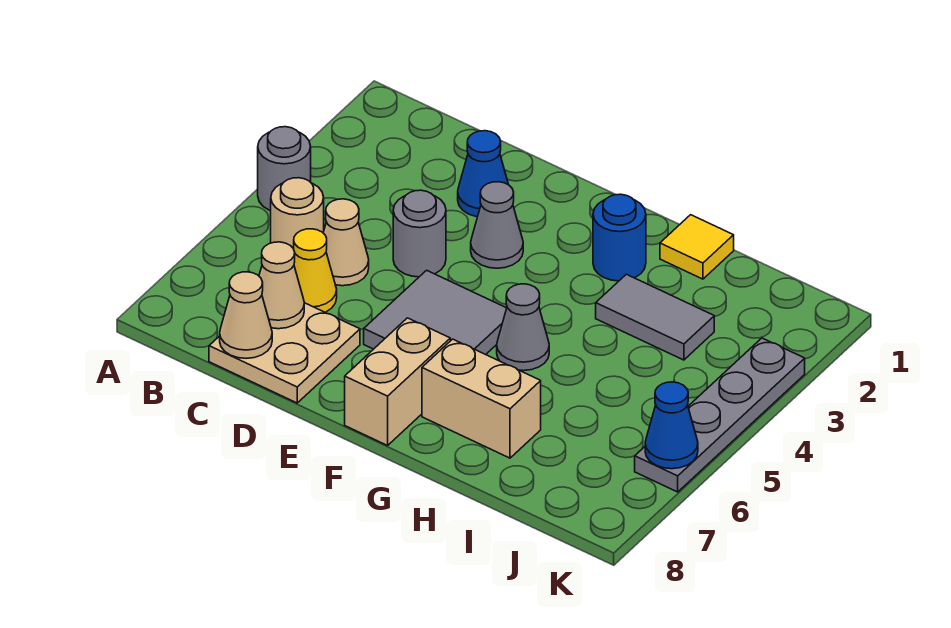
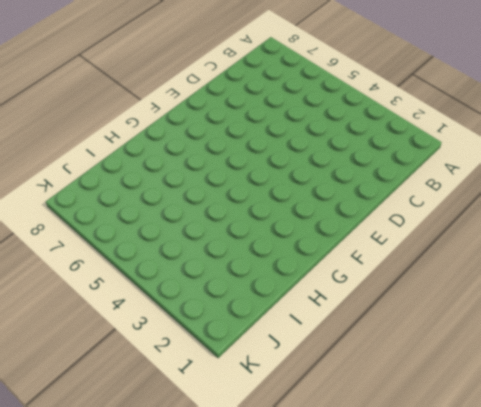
none -> grey round brick A4 level 1
none -> tan round brick B5 level 1
none -> tan cone C5 level 1

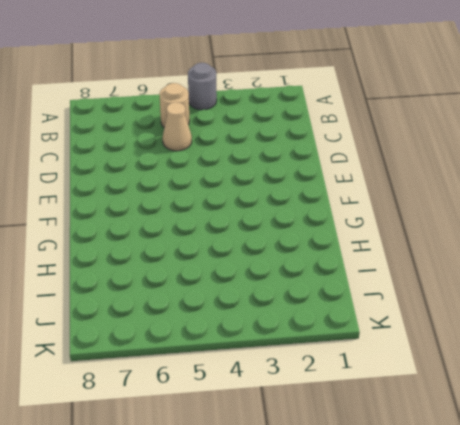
none -> yellow cone C6 level 1
none -> tan plate C7:D8 level 1
none -> blue cone D2 level 1

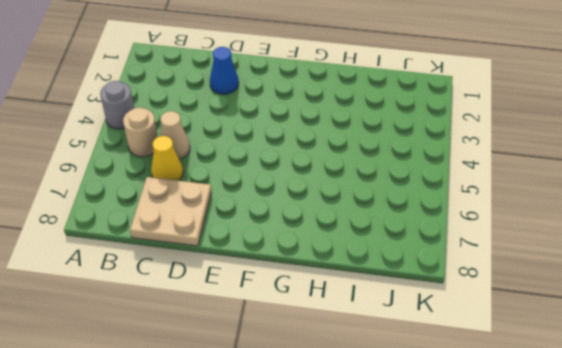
none -> grey round brick D4 level 1
none -> grey cone E3 level 1
none -> grey tile E5:F6 level 1

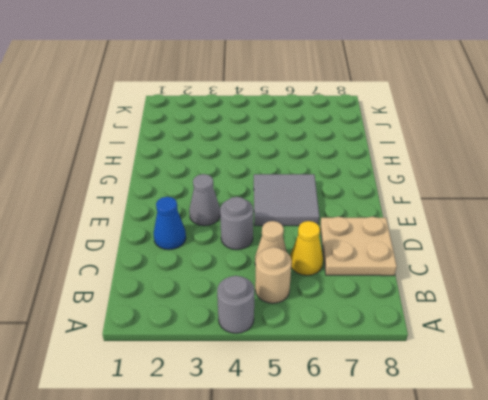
none -> tan brick F7:F8 level 1
none -> blue round brick G2 level 1
none -> grey cone G5 level 1

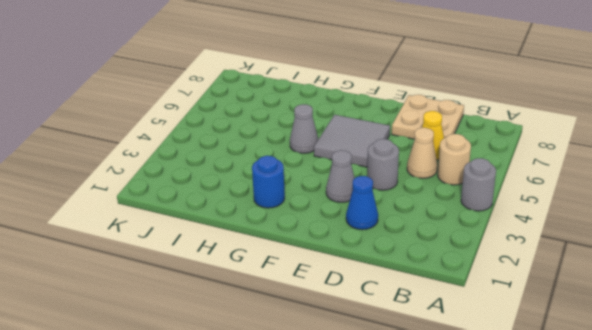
none -> tan brick F7:F8 level 1
none -> tan brick G7:H7 level 1
none -> yellow tile H1 level 1

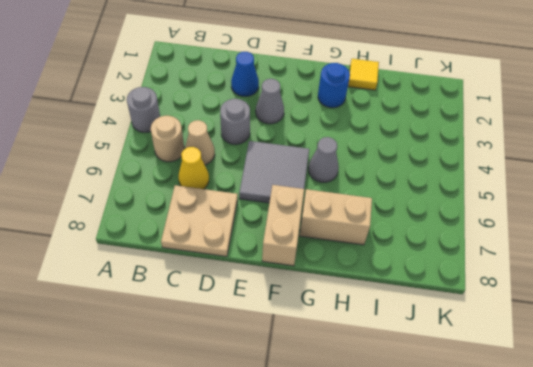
none -> grey tile H3:I3 level 1
none -> grey plate K3:K6 level 1
none -> tan cone C7 level 2

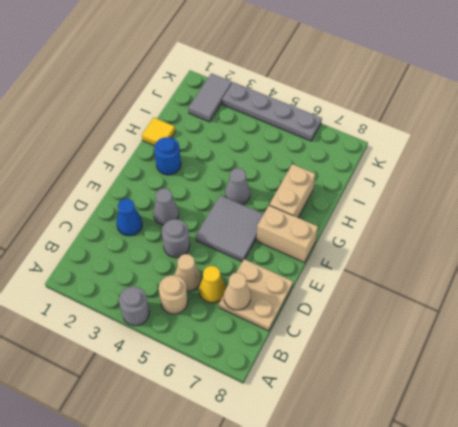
grey tile J2:K2 level 1 -> grey tile H3:I3 level 1
none -> tan cone C8 level 2
none -> blue cone K6 level 2

